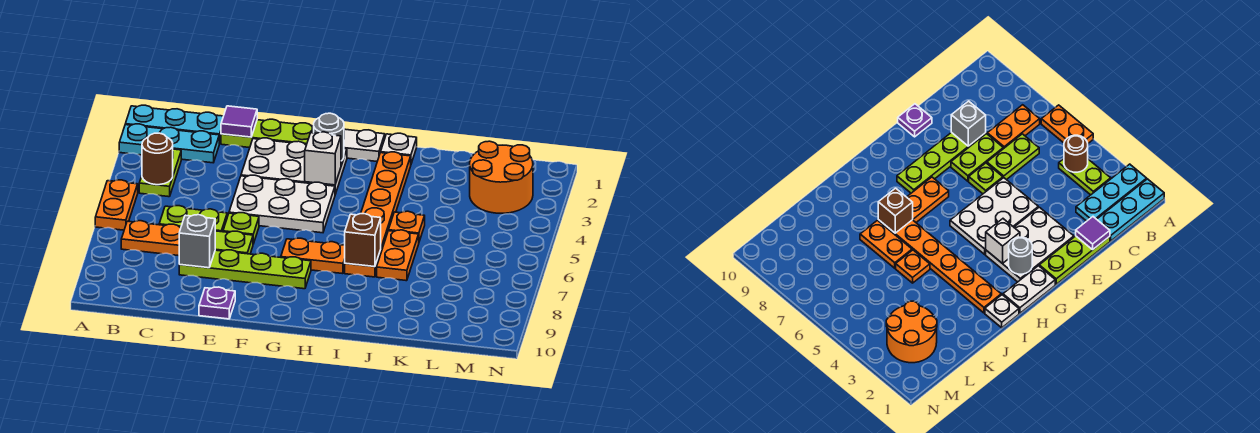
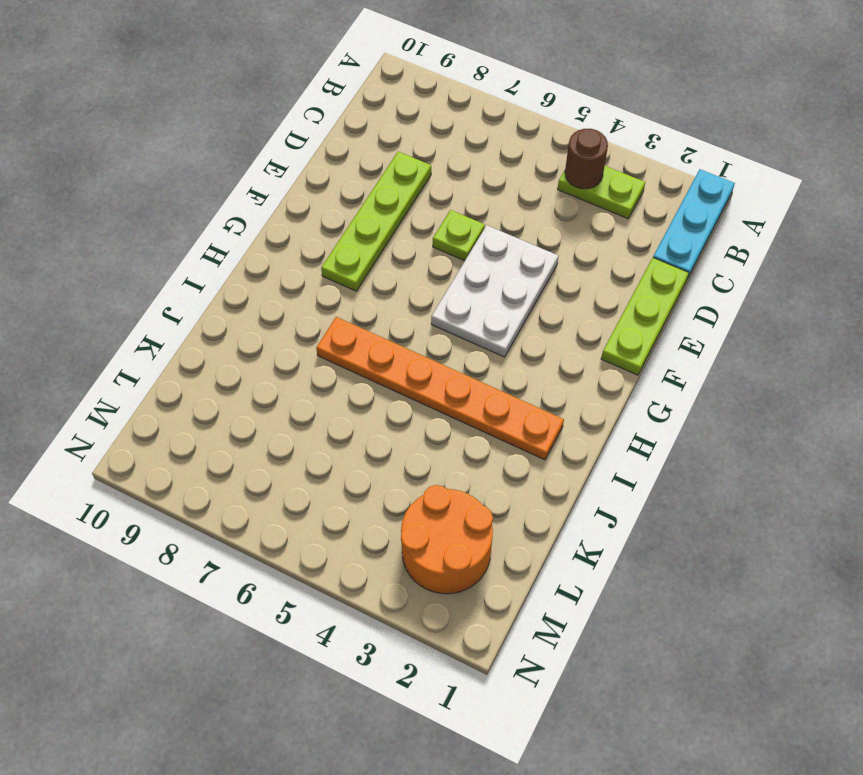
none -> cyan plate A2:C2 level 1
none -> orange plate A5:A6 level 1
none -> orange plate B7:C7 level 1

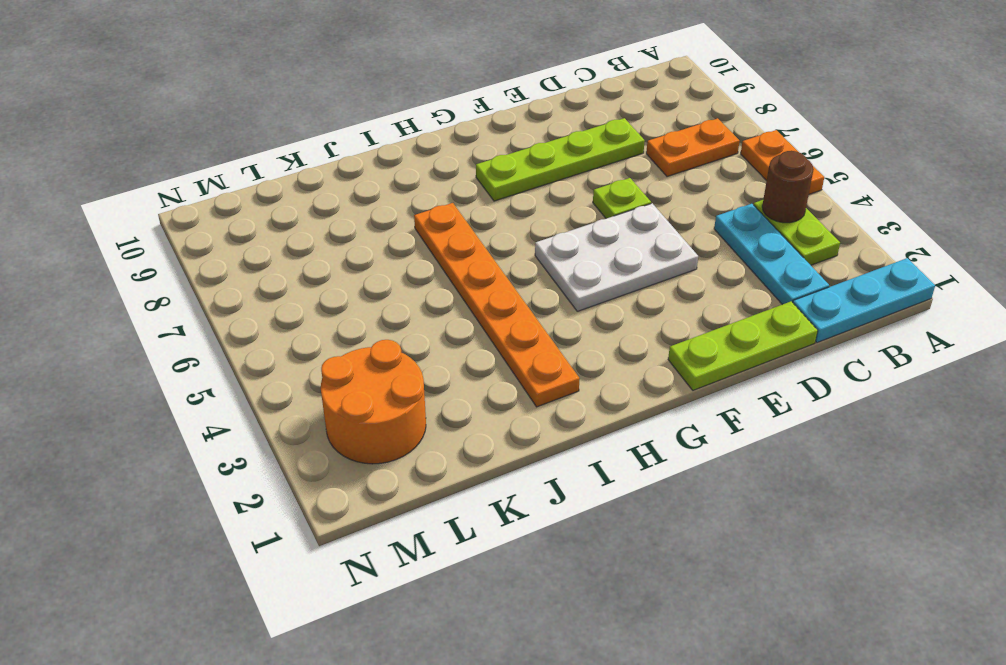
cyan plate C2:C4 level 1 -> cyan plate A2:C2 level 1
none -> lime plate C6:D6 level 1
none -> lime plate D7:E7 level 1
none -> white plate E2:G3 level 1

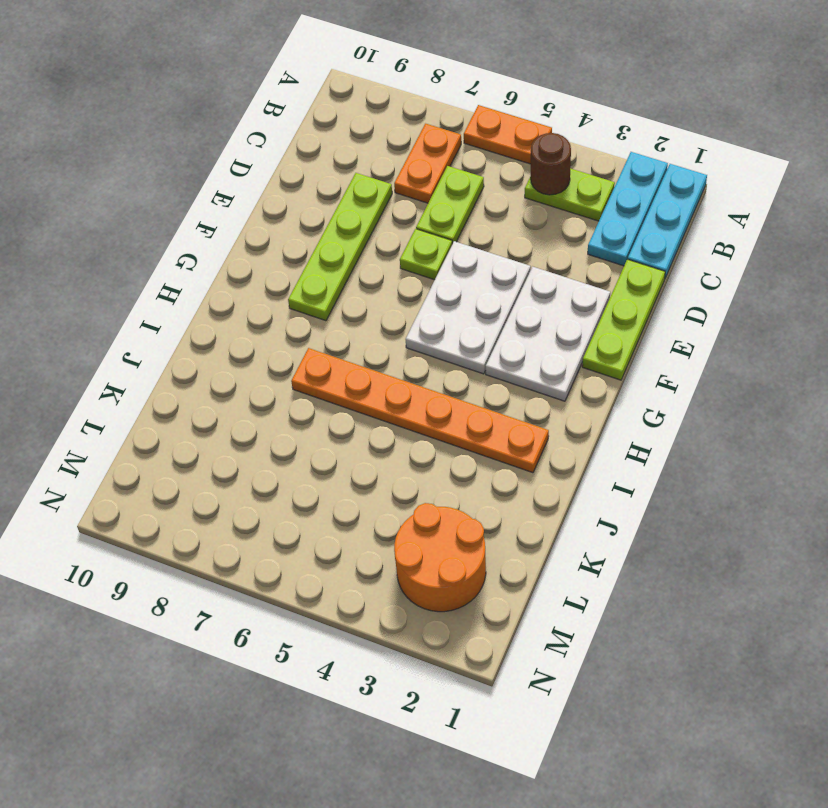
none -> lime plate D7:E7 level 1
none -> purple plate E10 level 1
none -> white plate G1:H1 level 1

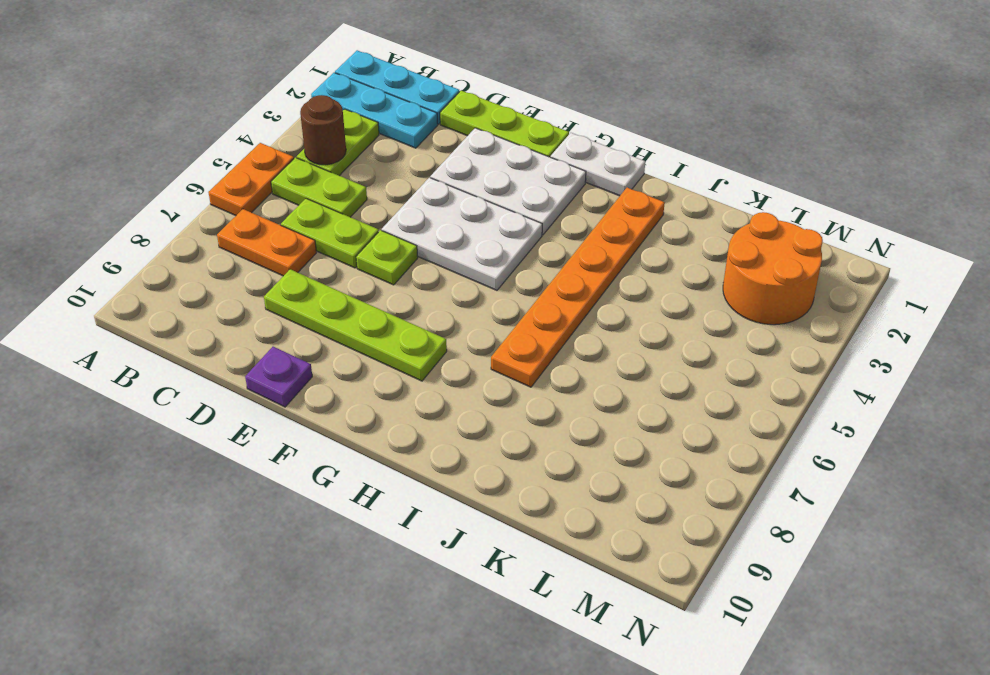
lime plate B5:C5 level 1 -> lime plate D7:E7 level 1
none -> orange plate G7:H7 level 1
none -> white plate I1 level 1
none -> orange plate J5 level 1

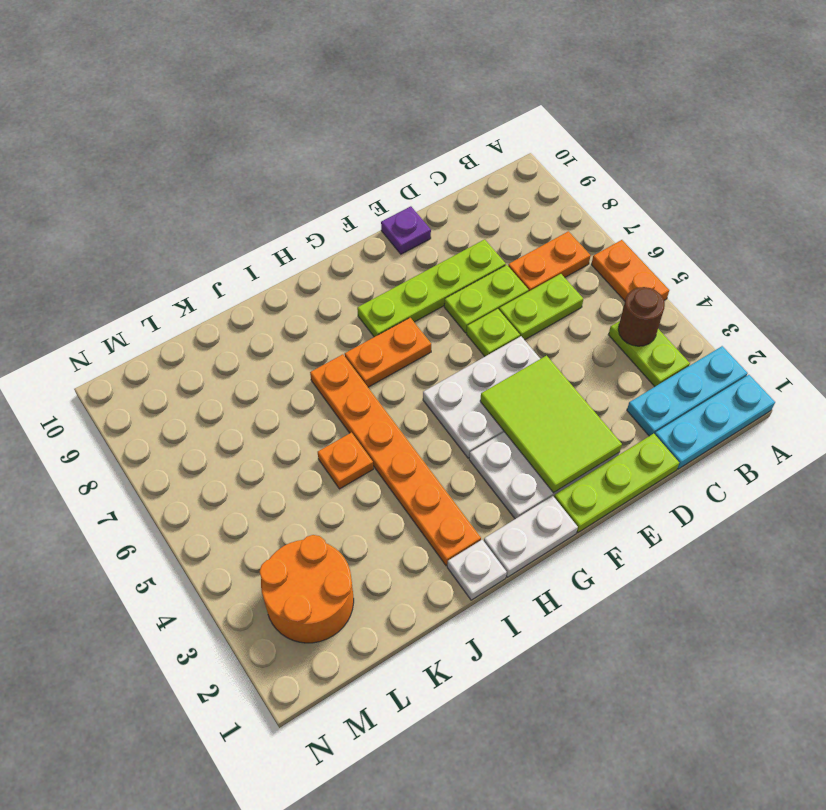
lime tile E2:F4 level 2 -> none
none -> orange plate J6:J7 level 1
none -> purple tile D1 level 2
none -> grey brick D8 level 2

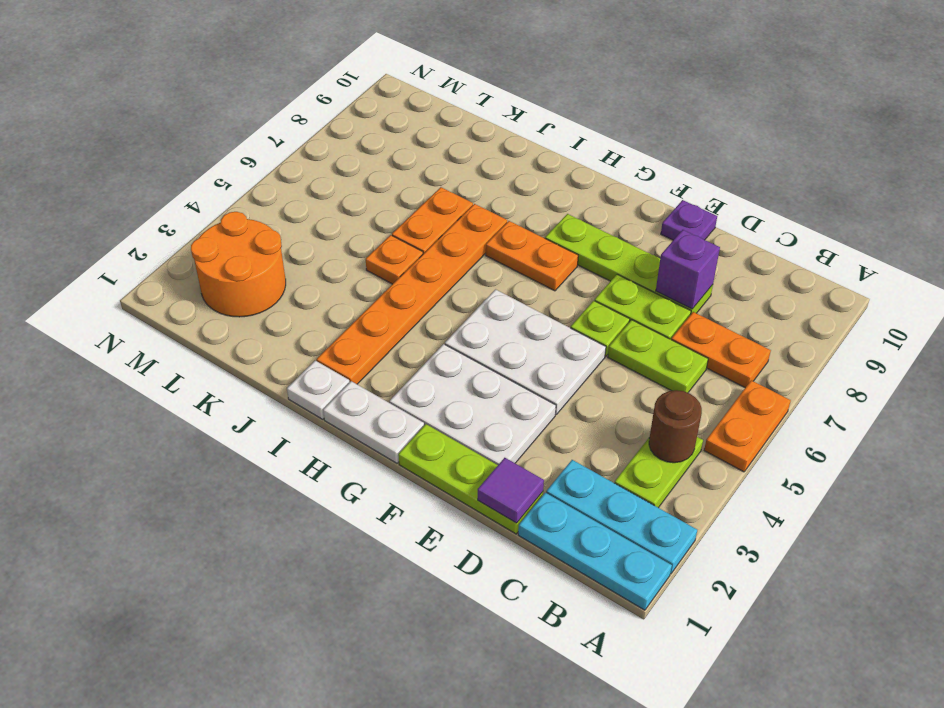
purple brick D8 level 2 -> grey brick D8 level 2
none -> grey round brick G2 level 2
none -> white brick G3 level 2
none -> brown brick I7 level 2

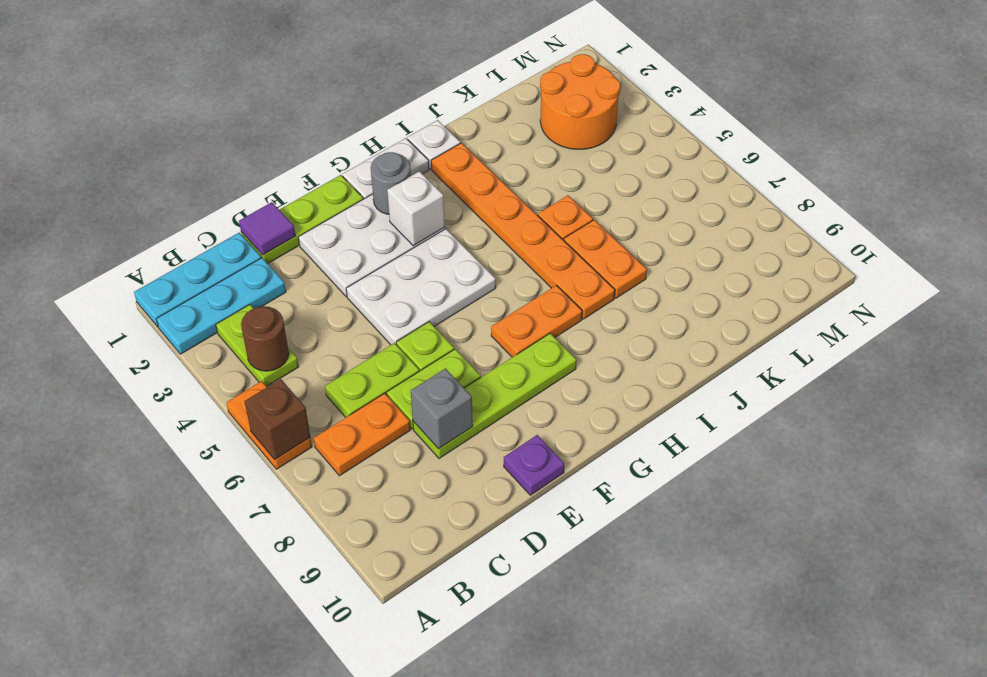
brown brick A6 level 2 -> brown brick I7 level 2

